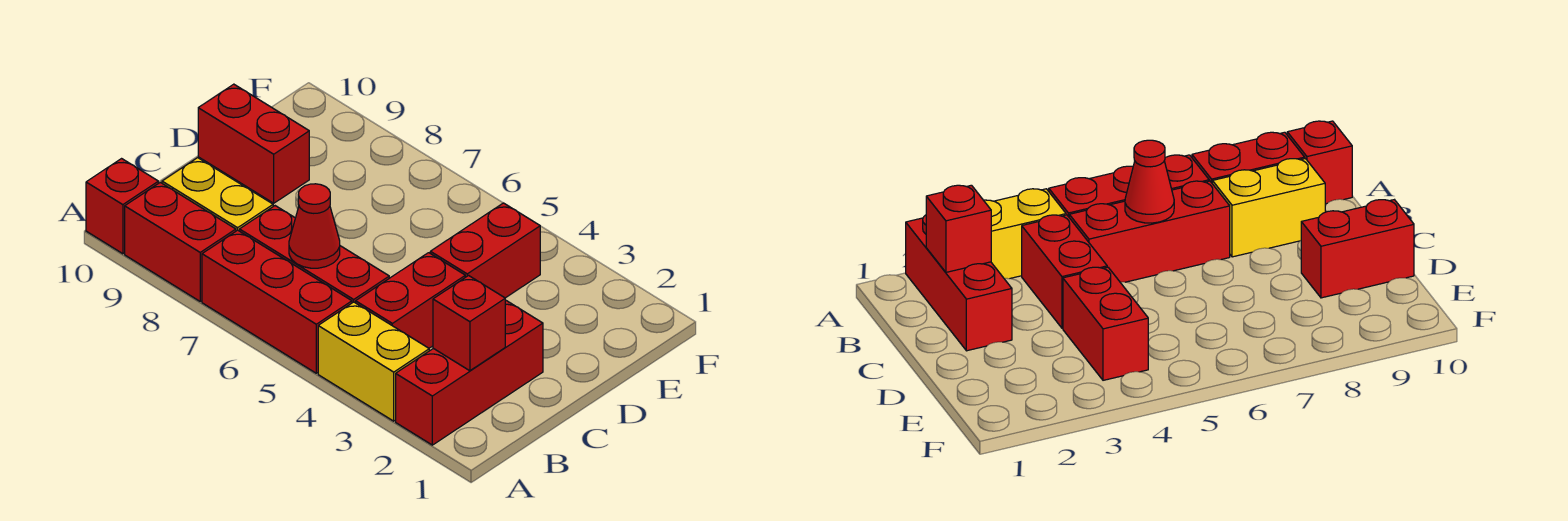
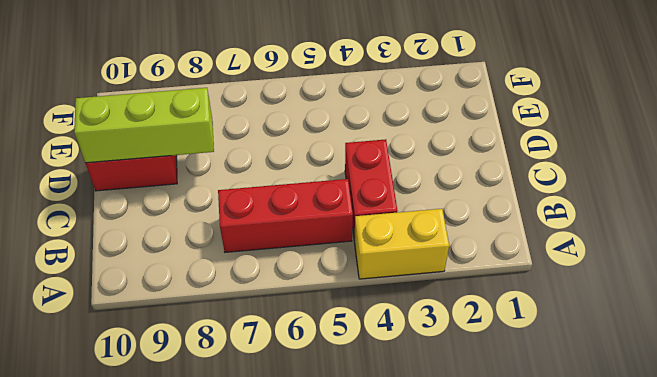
lime brick D8:D10 level 2 -> none
none -> red brick A2:C2 level 1
none -> red brick A5:A7 level 1
none -> red brick A8:A9 level 1

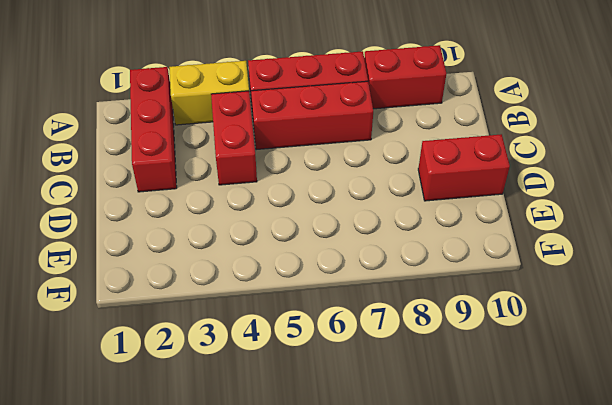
none -> red brick A10 level 1
none -> yellow brick B8:B9 level 1
none -> red brick D4:E4 level 1

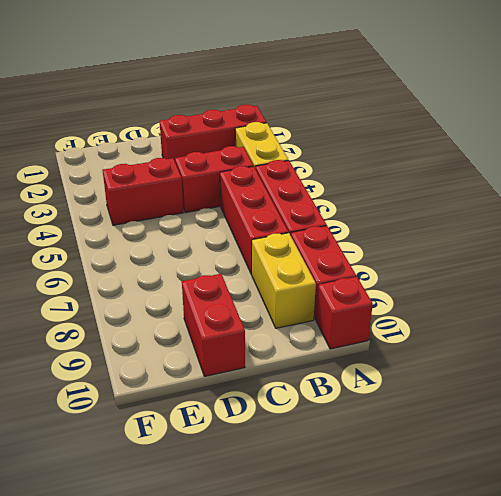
none -> red brick B2 level 2
none -> red cone B6 level 2

